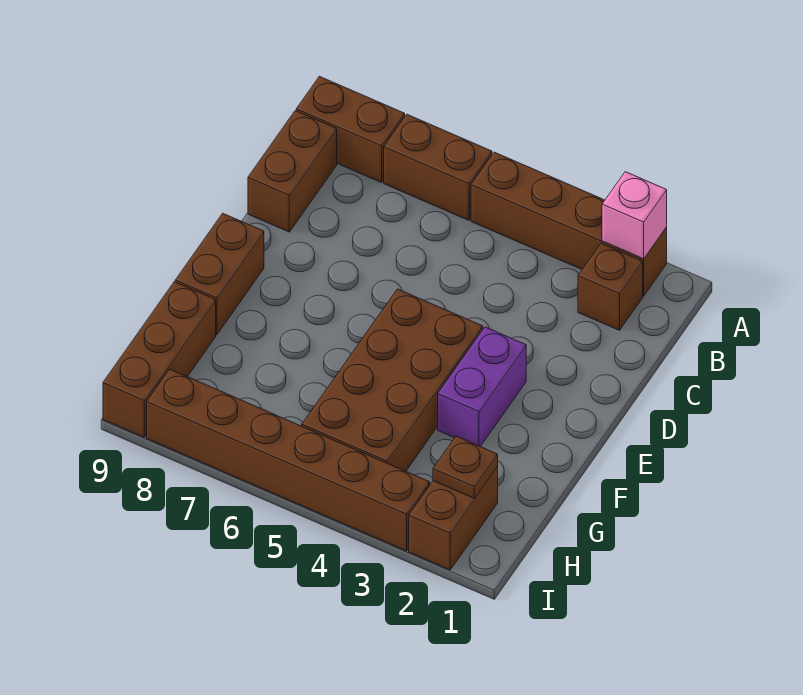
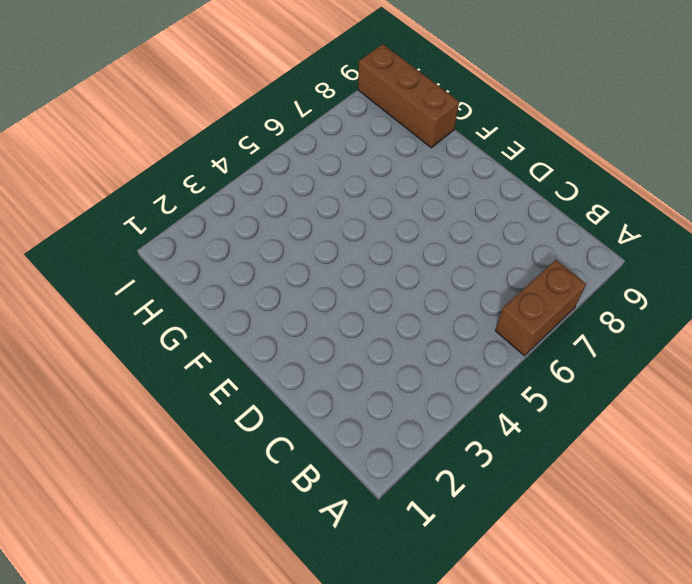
none -> brown brick A2:A5 level 1
none -> brown brick A8:A9 level 1
none -> brown brick B2 level 1

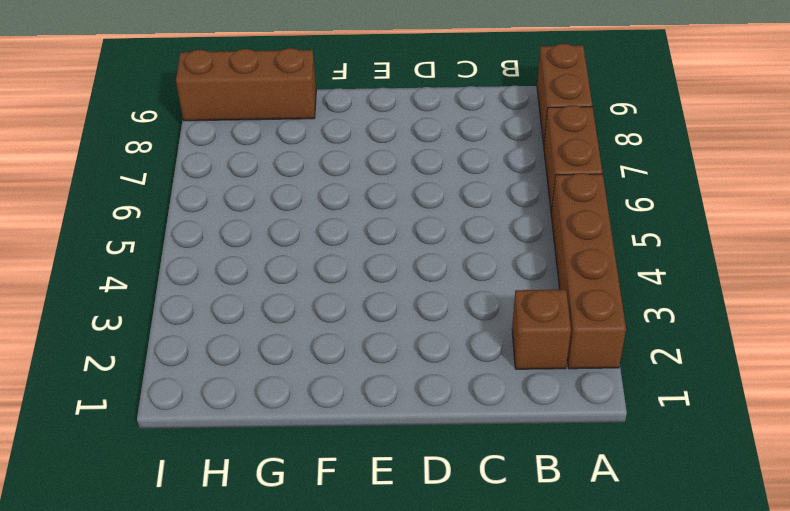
none -> brown brick B9:C9 level 1
none -> purple brick E3:F3 level 1
none -> brown brick E4:H5 level 1

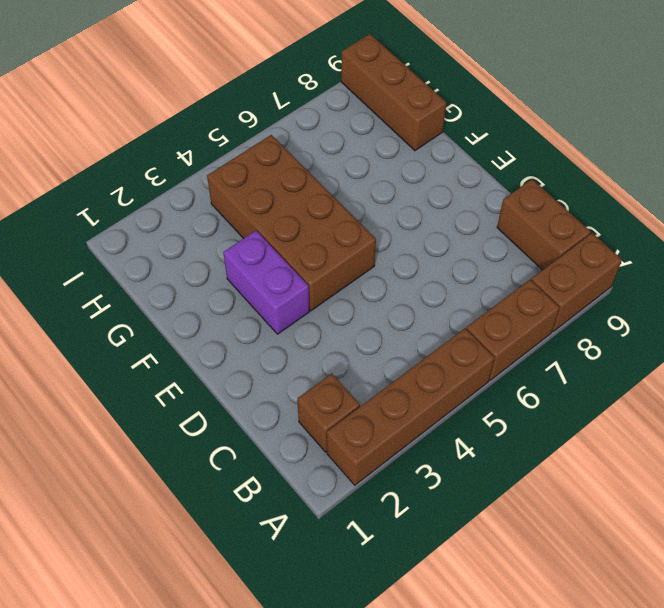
none -> brown brick E9:F9 level 1
none -> brown brick H2:I2 level 1
none -> brown brick I3:I8 level 1

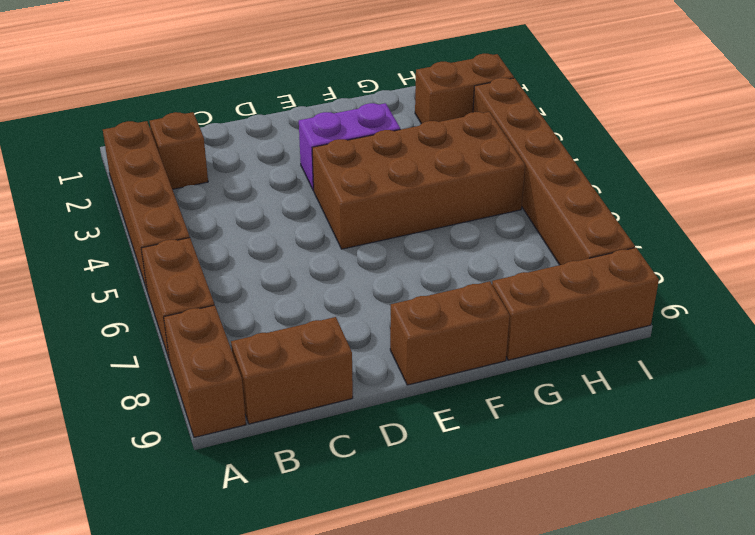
none -> pink brick A2 level 2
none -> brown plate H2 level 2

